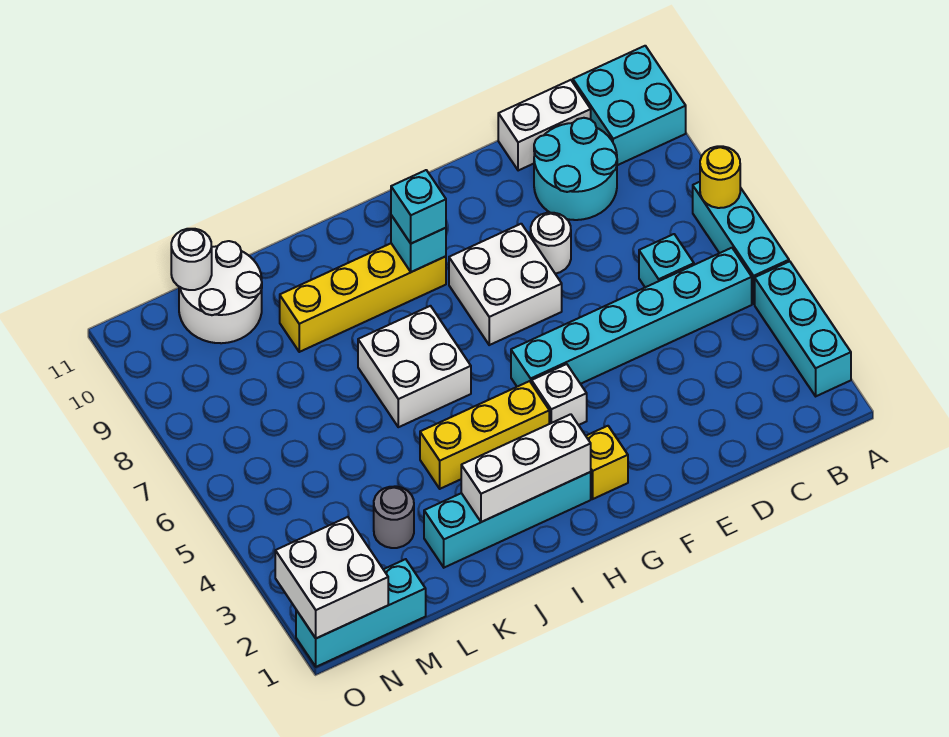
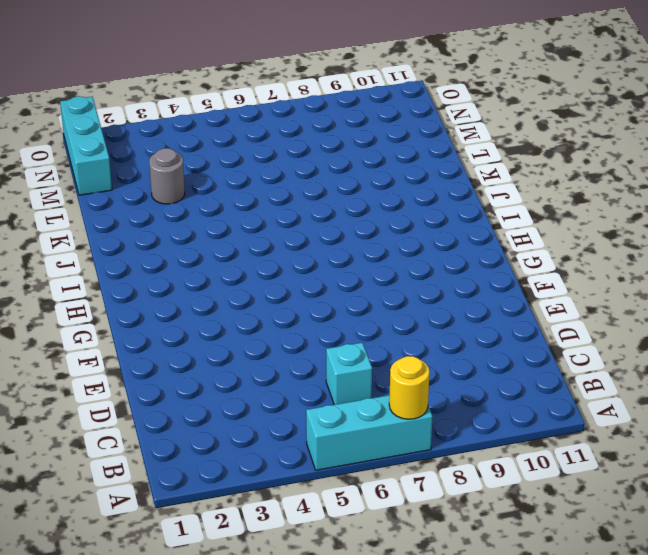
none -> cyan brick A2:A4 level 1
none -> cyan brick A10:B11 level 1
none -> cyan brick B5:G5 level 1

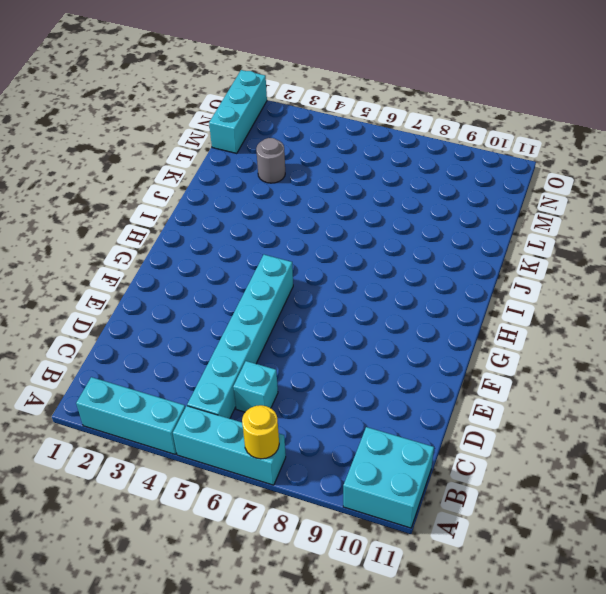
none -> cyan round brick C9:D10 level 1
none -> white brick C11:D11 level 1
none -> white round brick E8 level 1

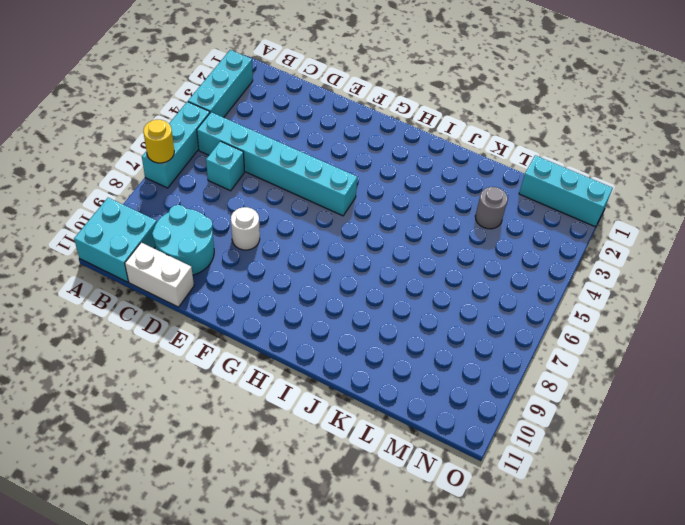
none -> white brick F7:G8 level 1
none -> yellow brick G2 level 1
none -> white brick G4 level 1

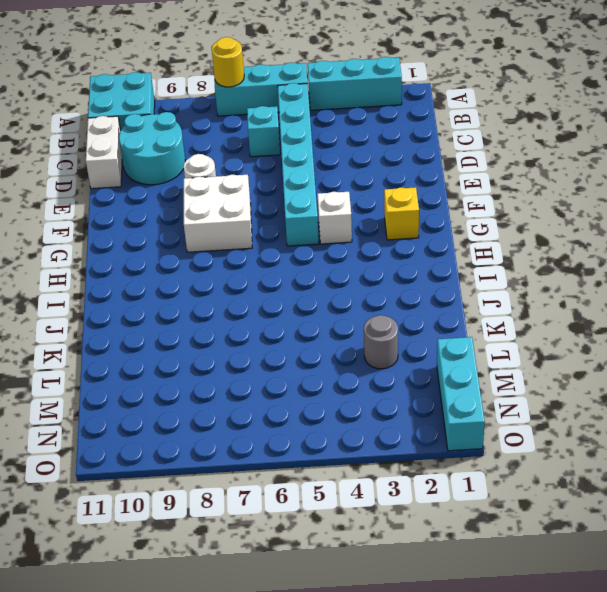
none -> cyan brick H2:K2 level 1
none -> yellow brick H4:J4 level 1
none -> yellow brick H9:K9 level 1

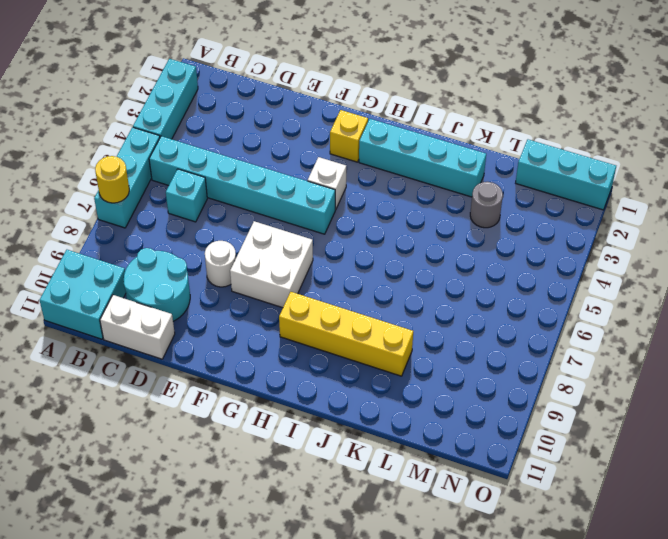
none -> yellow brick H4:J4 level 1
none -> white brick I6:J7 level 1
none -> white round brick L10:M11 level 1

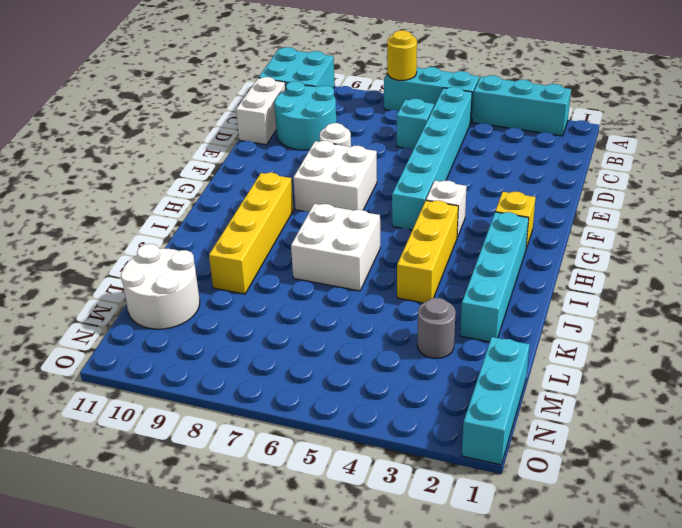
none -> white brick H2:J2 level 2
none -> cyan brick H9 level 2
none -> white round brick M11 level 2

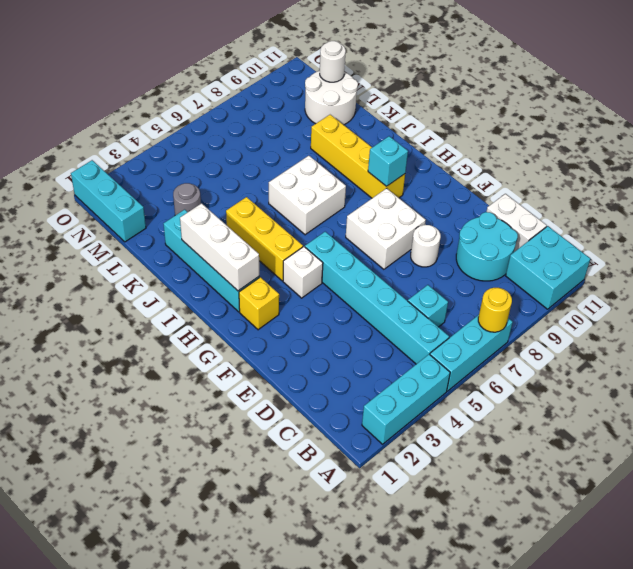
none -> white brick N1:O2 level 2
none -> cyan brick H9 level 3

